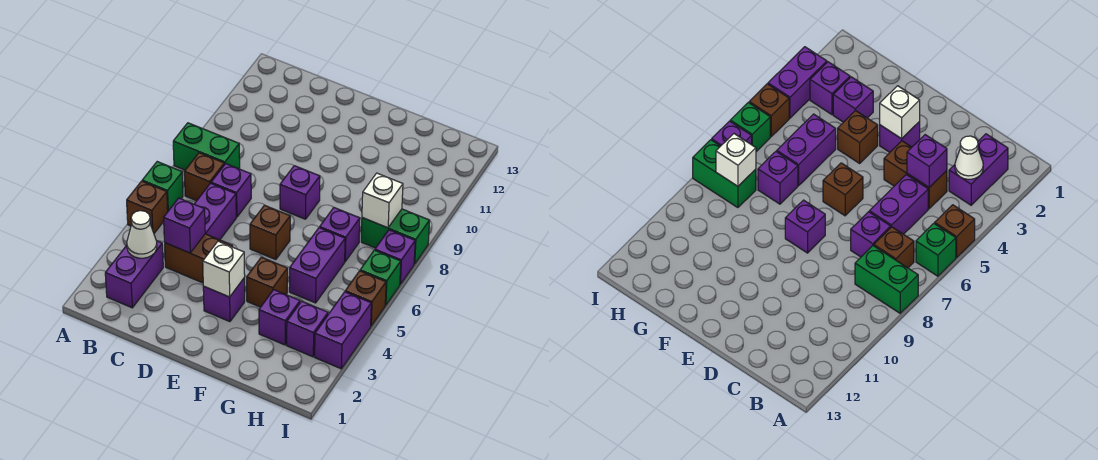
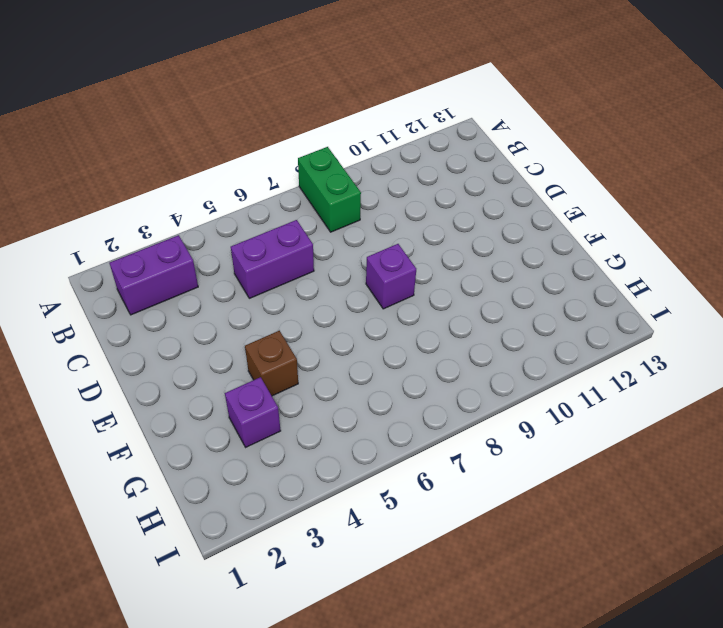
none -> brown brick A5 level 1
none -> green brick A6 level 1
none -> brown brick B7 level 1

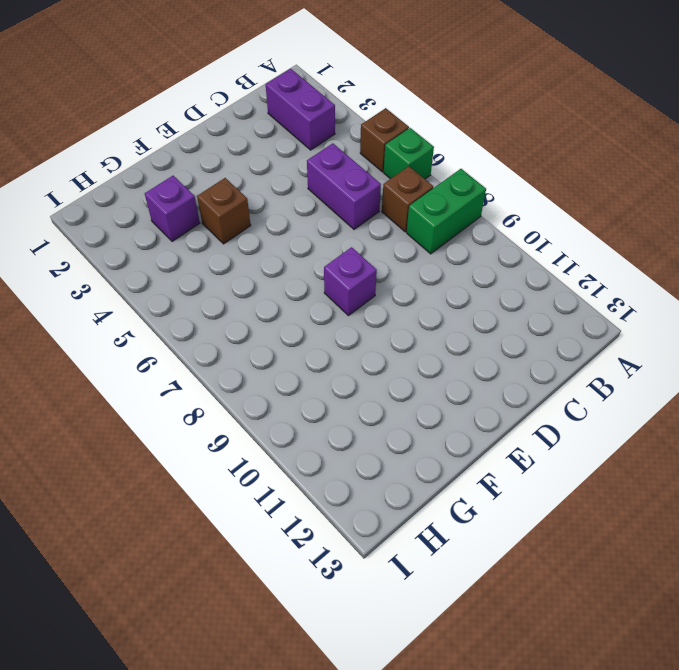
none -> brown brick C4:D4 level 1
none -> purple brick C7 level 1
none -> purple brick E3 level 1

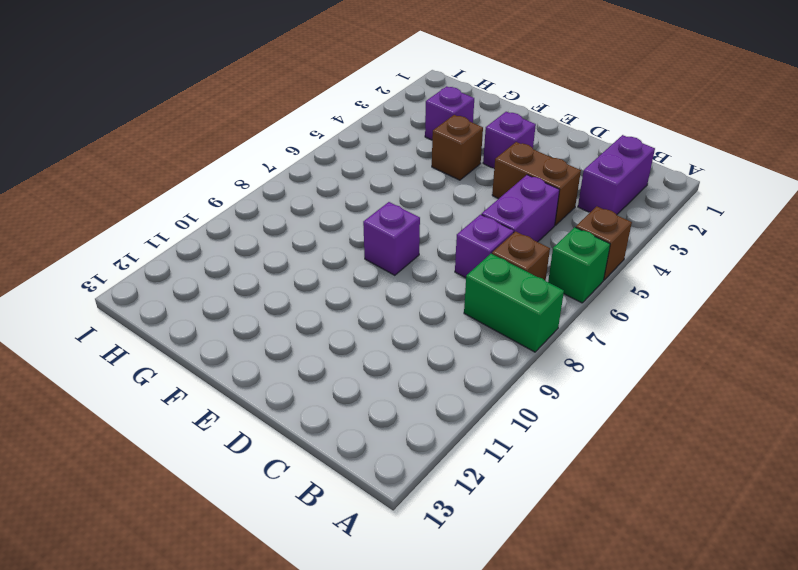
none -> brown brick E6 level 1
none -> purple brick G5:G6 level 1
none -> purple brick G7 level 1

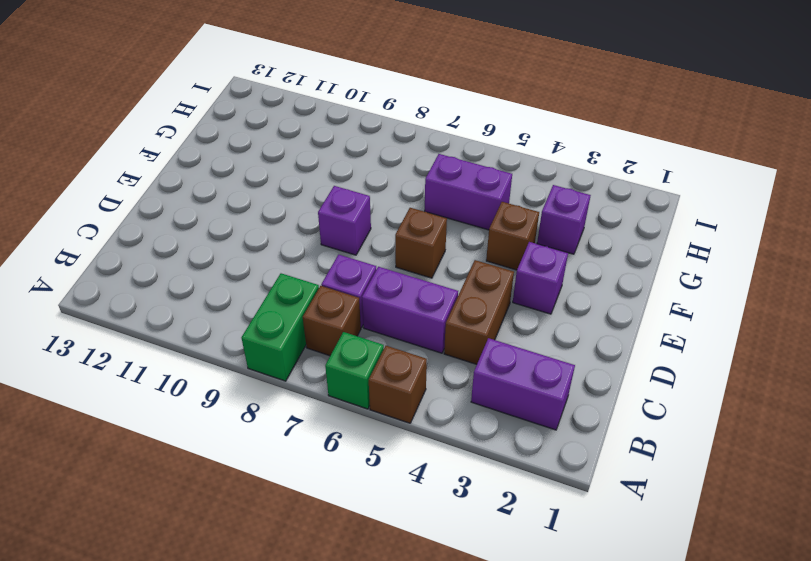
none -> purple brick G7 level 1
none -> purple brick H3 level 1
none -> green brick H8:I8 level 1

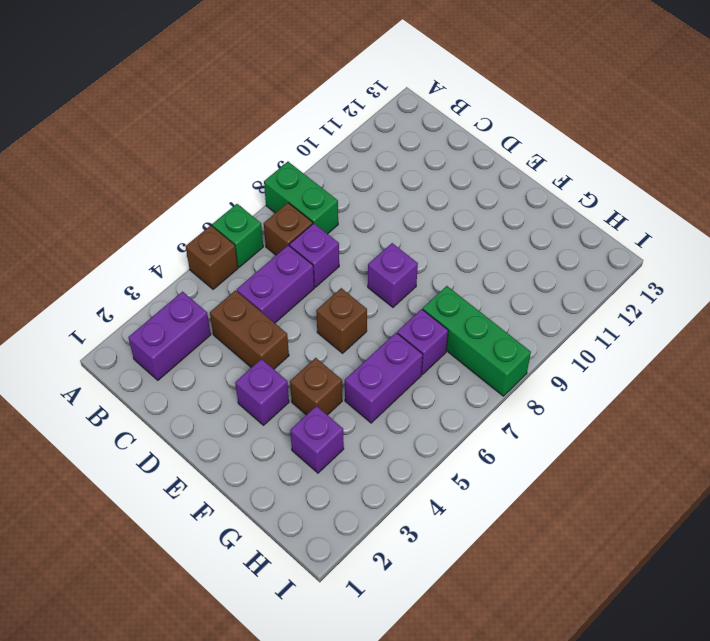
green brick G8:I8 level 1 -> green brick H8:I8 level 1
none -> purple brick H3 level 1
none -> purple brick I3:I4 level 1
none -> brown brick I5 level 1

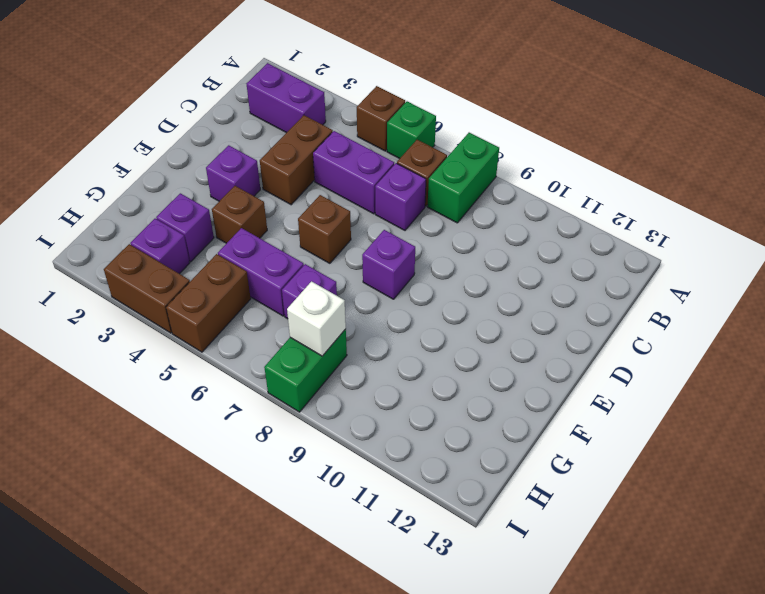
brown brick H5:I5 level 1 -> brown brick I5 level 1
brown brick I3:I4 level 1 -> purple brick I3:I4 level 1
none -> green brick I6 level 1
none -> purple brick I7 level 1
none -> white cone B3 level 2

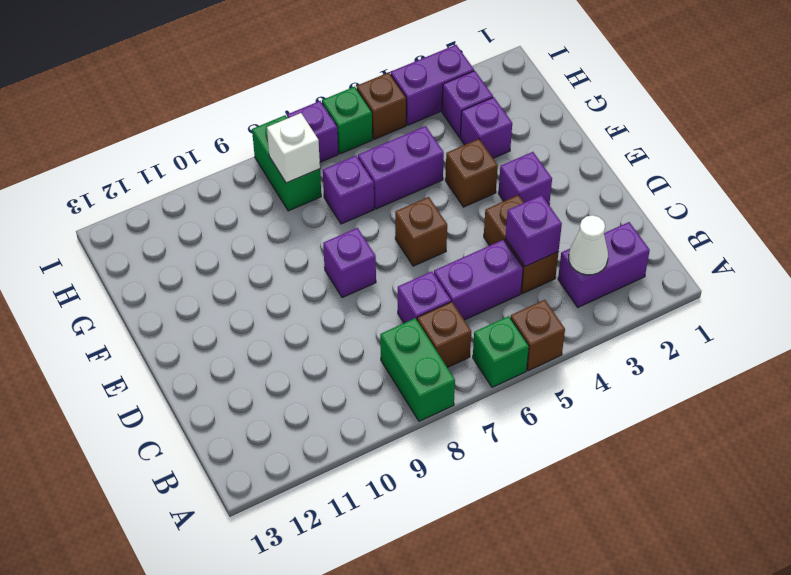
none -> white brick E3 level 2

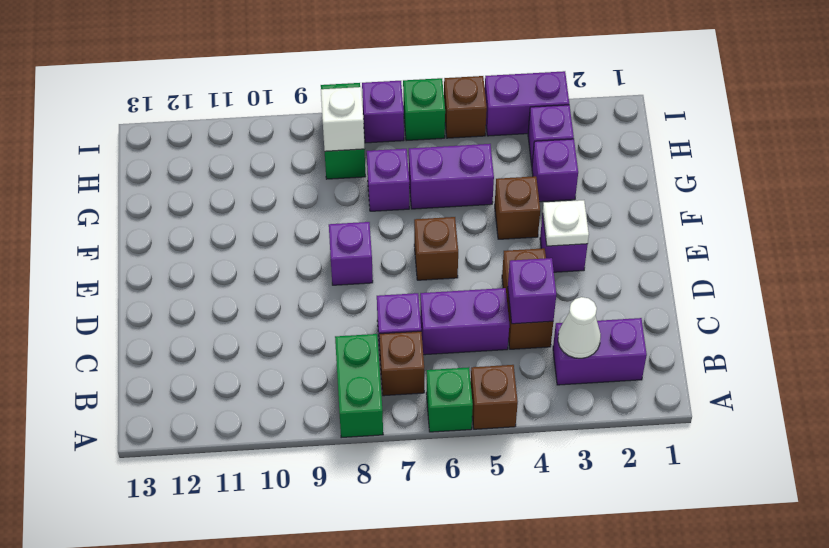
white plate E3 level 2 -> white brick E3 level 2

